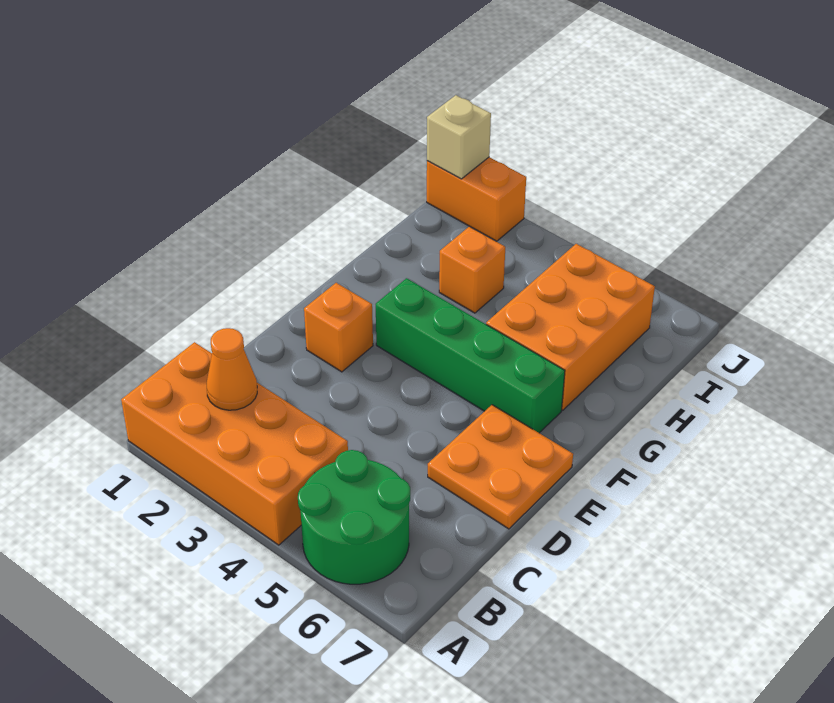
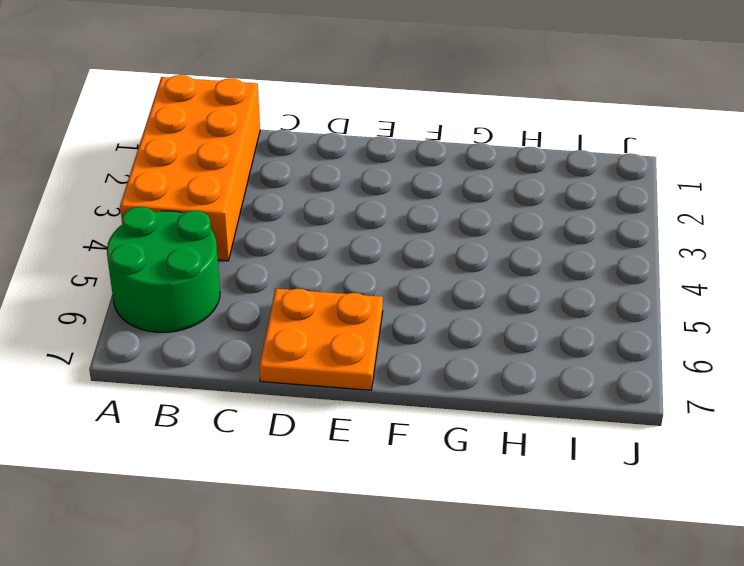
none -> orange brick E2 level 1
none -> green brick F3:F6 level 1

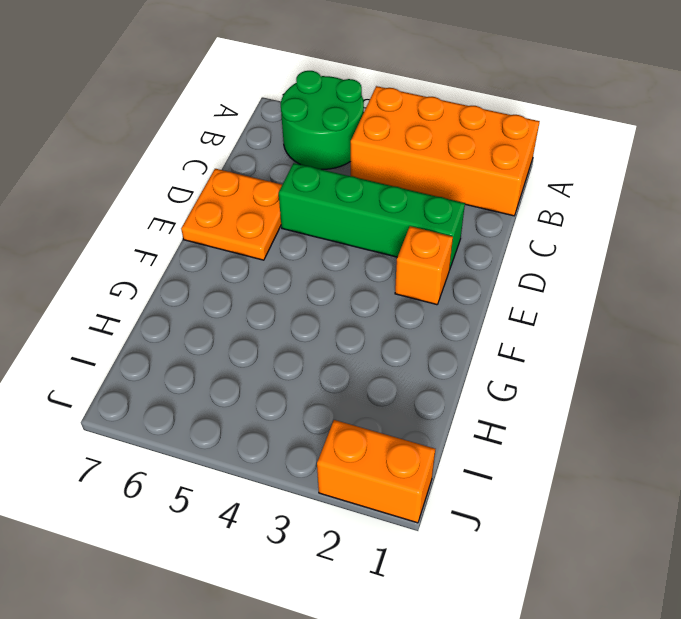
green brick D2:D5 level 1 -> green brick F3:F6 level 1
none -> orange brick G5:I6 level 1
none -> orange brick H3 level 1

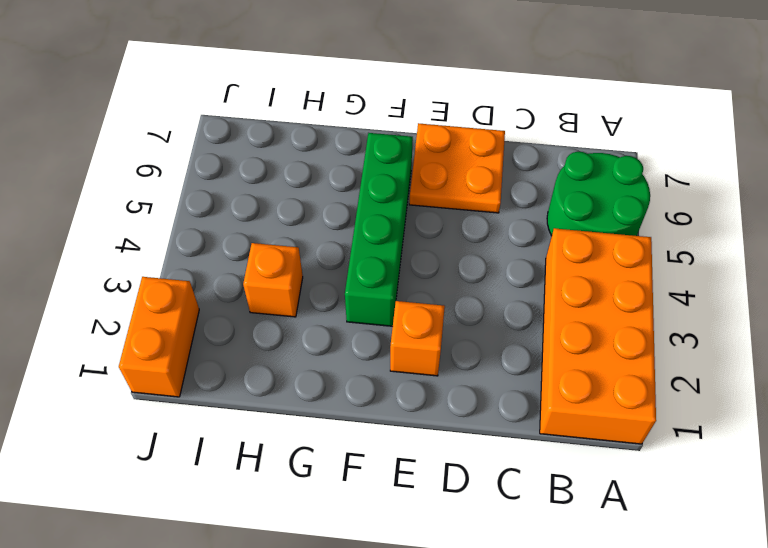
none -> orange brick G5:I6 level 1
none -> orange cone B2 level 2

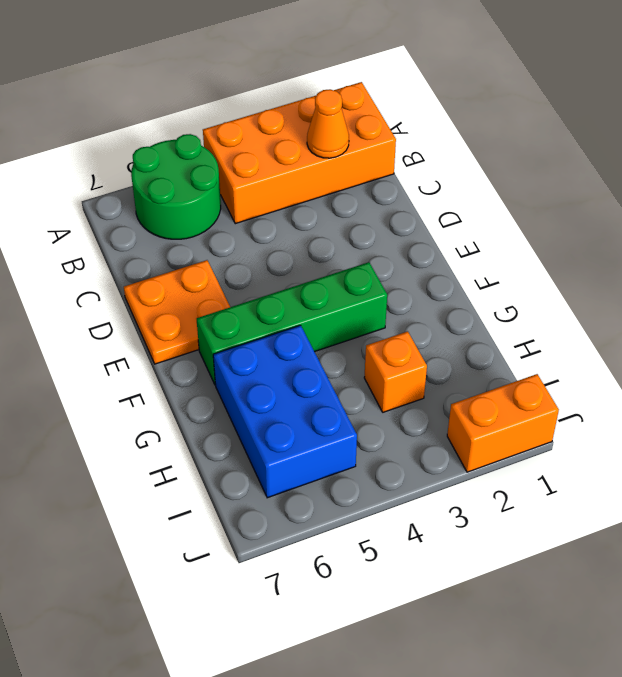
blue brick G5:I6 level 1 -> orange brick G5:I6 level 1
none -> orange brick E2 level 1
none -> tan brick J1 level 2

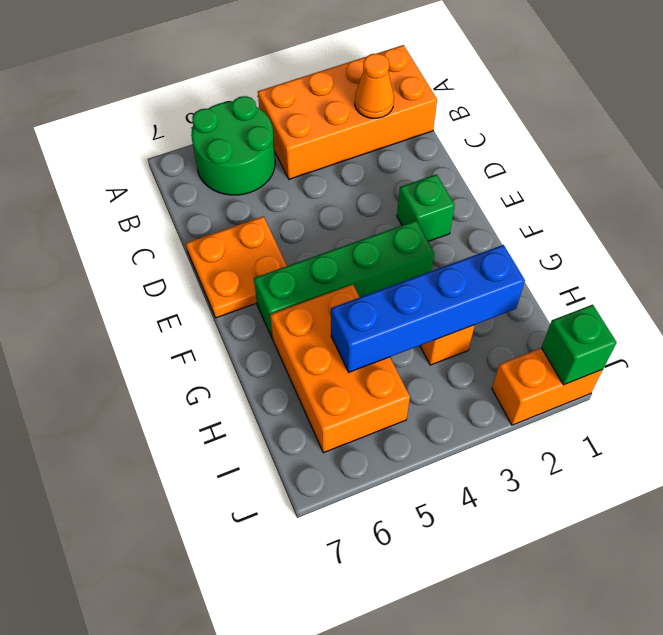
green brick E2 level 1 -> orange brick E2 level 1
blue brick H2:H5 level 2 -> none
green brick J1 level 2 -> tan brick J1 level 2

